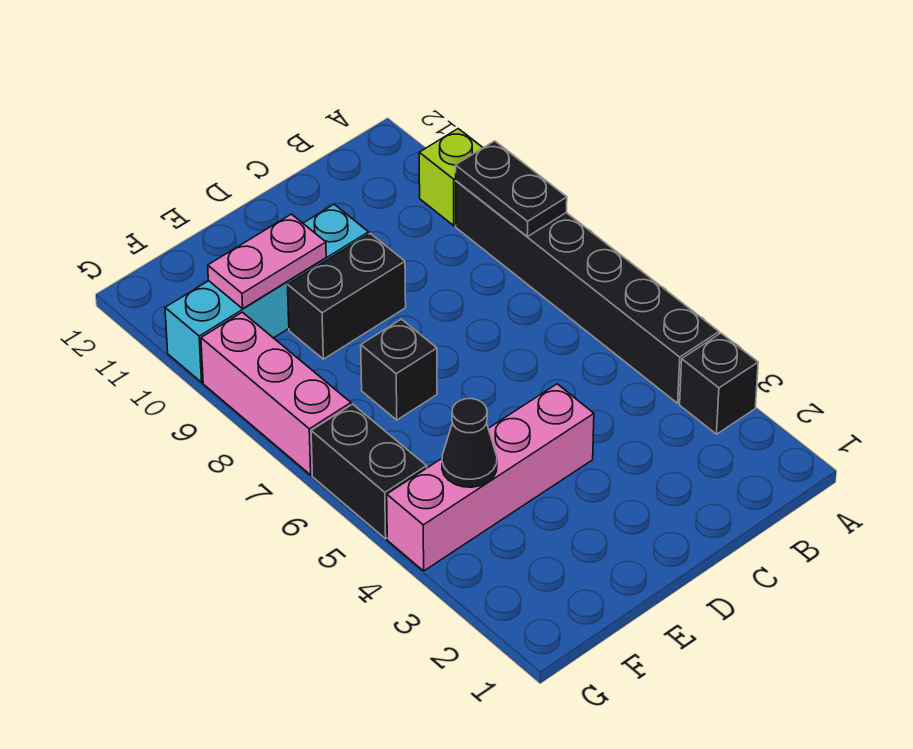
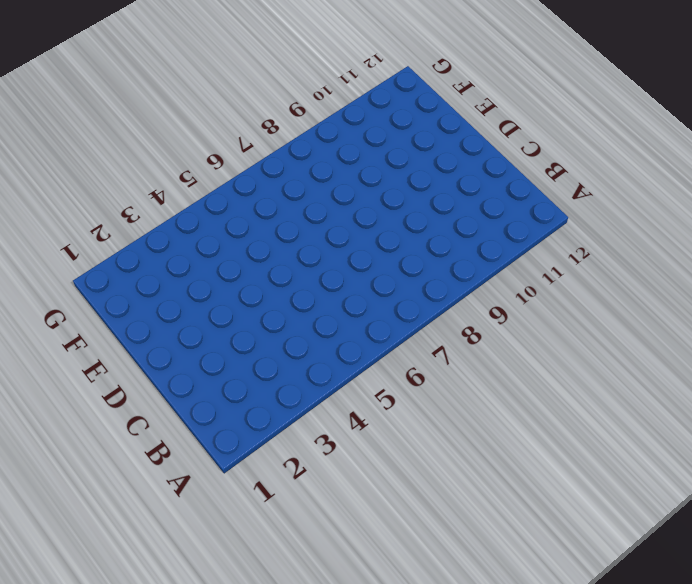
none -> black brick A3 level 1
none -> black brick A4:A9 level 1
none -> lime brick A10 level 1

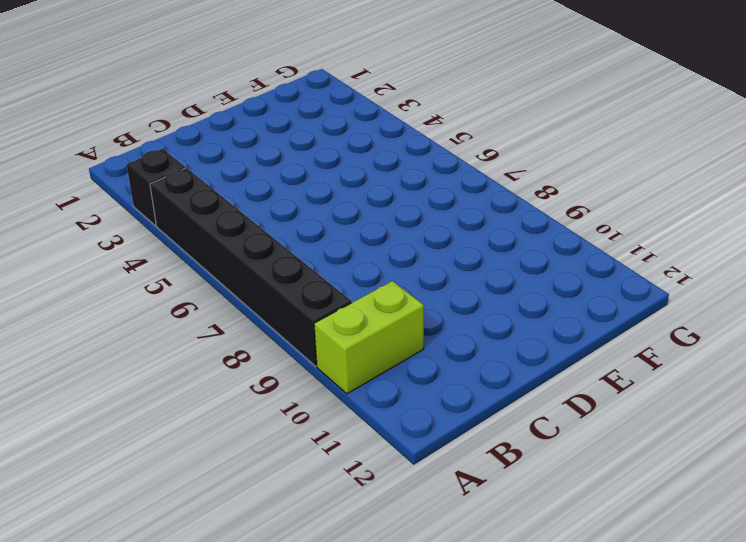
lime brick A10:B10 level 1 -> lime brick A10 level 1
none -> pink brick D4:G4 level 1
none -> black brick D9:E9 level 1
none -> cyan brick D10:G10 level 1

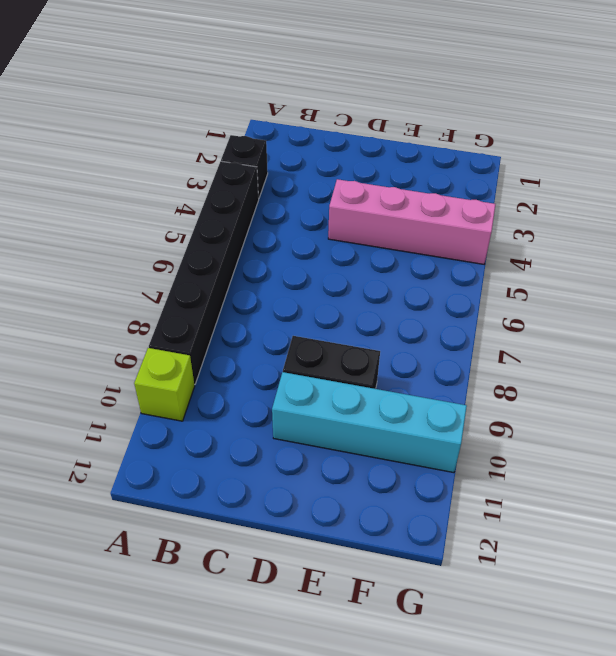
none -> black brick E7 level 1
none -> black brick G5:G6 level 1
none -> pink brick G7:G9 level 1

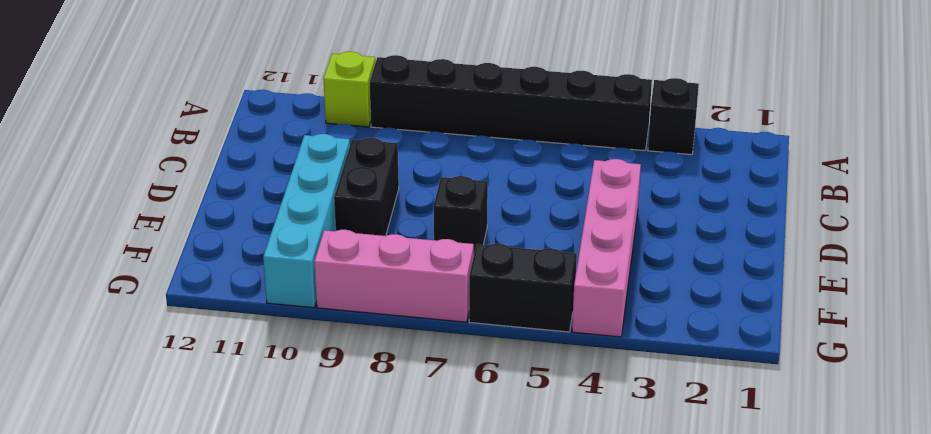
none -> black plate A8:A9 level 2
none -> pink plate E10:F10 level 2
none -> black cone F4 level 2

